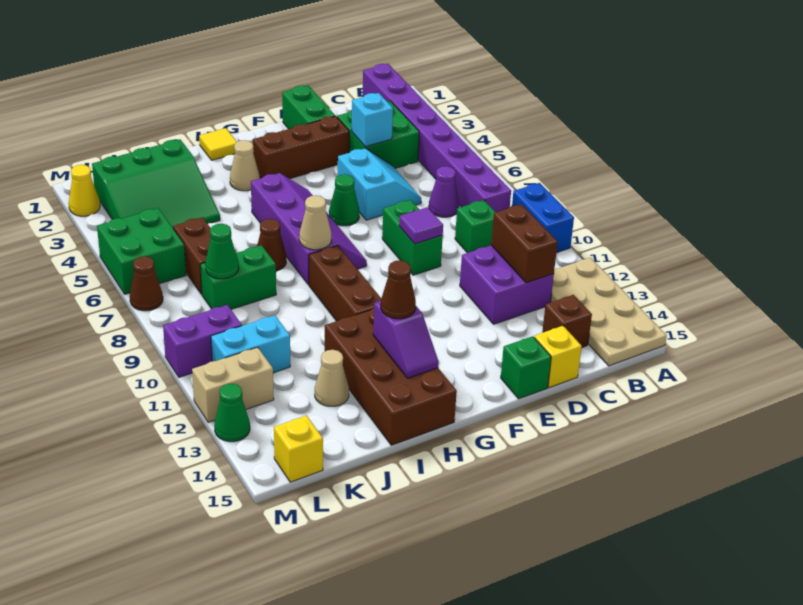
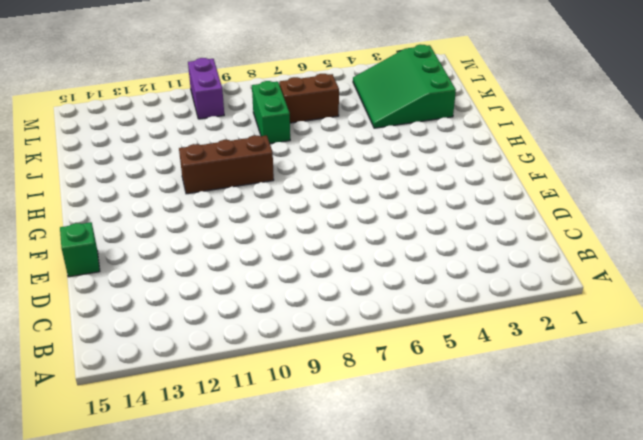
none -> blue brick A9:A10 level 1
none -> tan plate A12:B15 level 1
none -> purple brick B1:B8 level 1
none -> green brick C3:D4 level 1

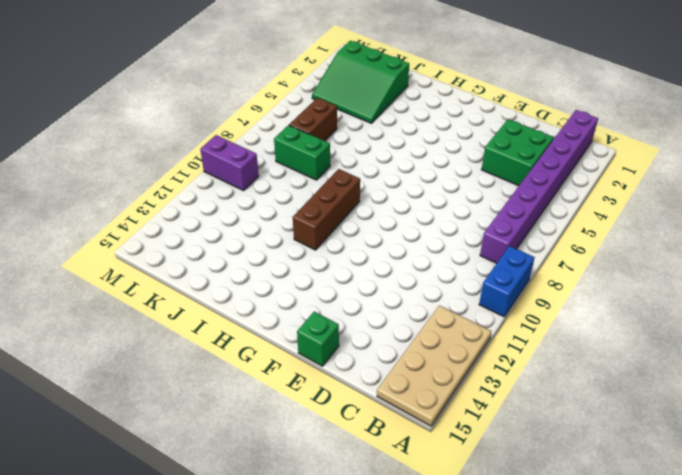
none -> purple cone C7 level 1
none -> green brick C9 level 1
none -> purple brick C11:D12 level 1
none -> brown brick C14 level 1

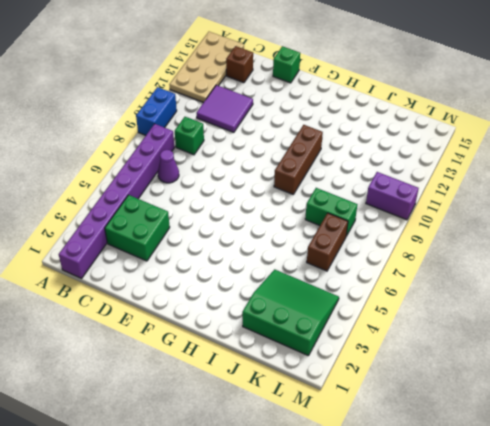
purple tile C11:D12 level 1 -> purple brick C11:D12 level 1
none -> cyan slope D5:E6 level 1 top E
none -> yellow brick D15 level 1
none -> green brick E1:E2 level 1
none -> brown brick E3:G3 level 1

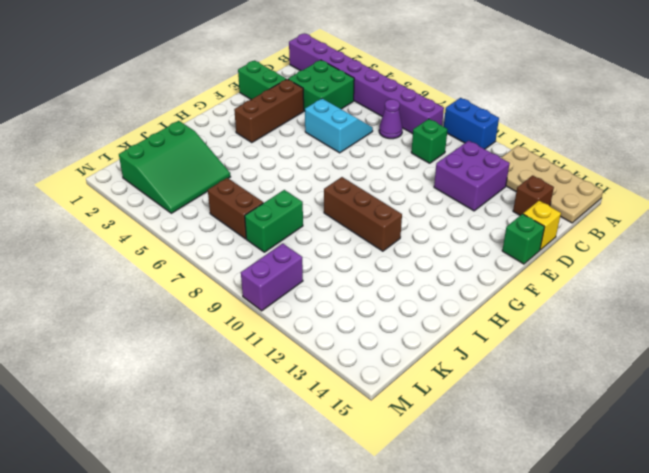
none -> green brick E8:E9 level 1
none -> green cone F6 level 1
none -> purple slope G5:H8 level 1 top H
none -> yellow tile H1 level 1

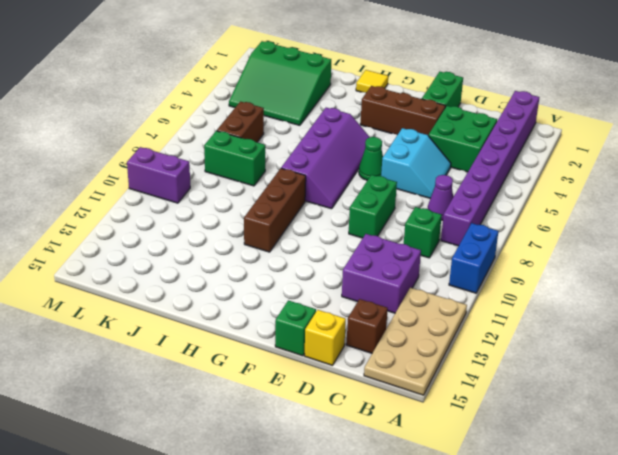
none -> tan cone H3 level 1
none -> brown brick H12:I15 level 1
none -> brown cone I7 level 1
none -> tan cone J13 level 1

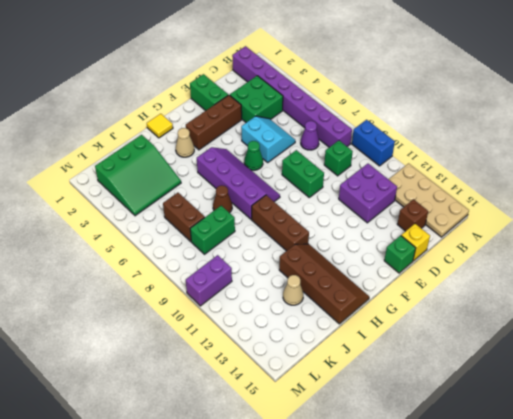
brown slope H12:I15 level 1 top I -> brown brick H12:I15 level 1
none -> cyan brick K11:L11 level 1
none -> green brick L5:M6 level 1
none -> tan brick L12:M12 level 1
none -> yellow brick L15 level 1

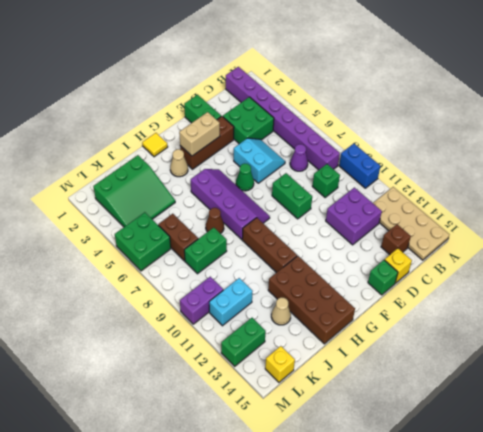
tan brick F3:G3 level 2 -> tan brick L12:M12 level 1
green brick L13:M13 level 1 -> green cone M13 level 1
none -> yellow cone M2 level 1
none -> brown cone M7 level 1
none -> brown brick C11:C12 level 2
none -> cyan brick D4 level 2

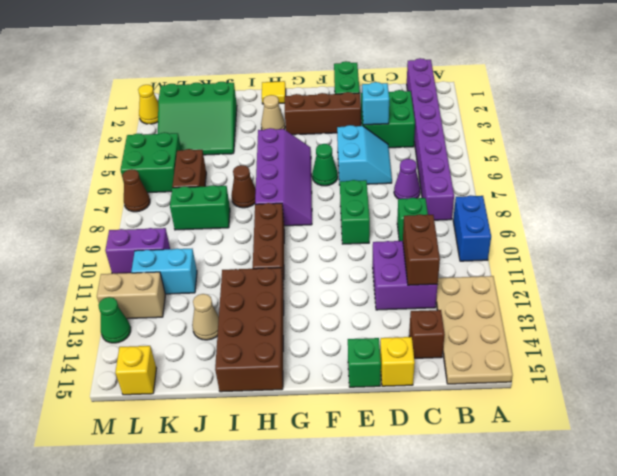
none -> purple tile E9 level 2
none -> tan cone H8 level 2
none -> purple slope H13:H14 level 2 top 13
none -> green cone K8 level 2

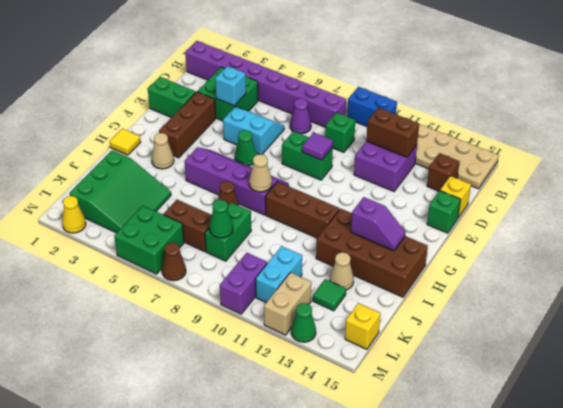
green tile K13 level 1 -> none
none -> brown cone H13 level 3

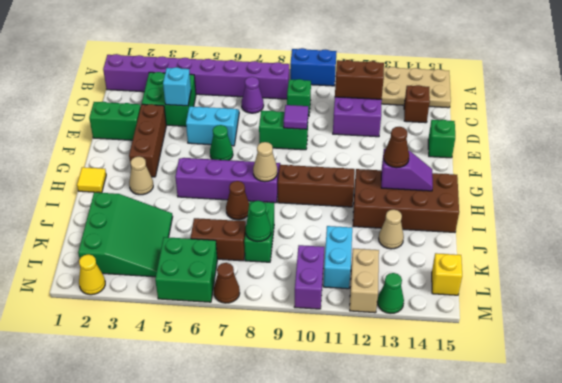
none -> yellow brick D15 level 1

